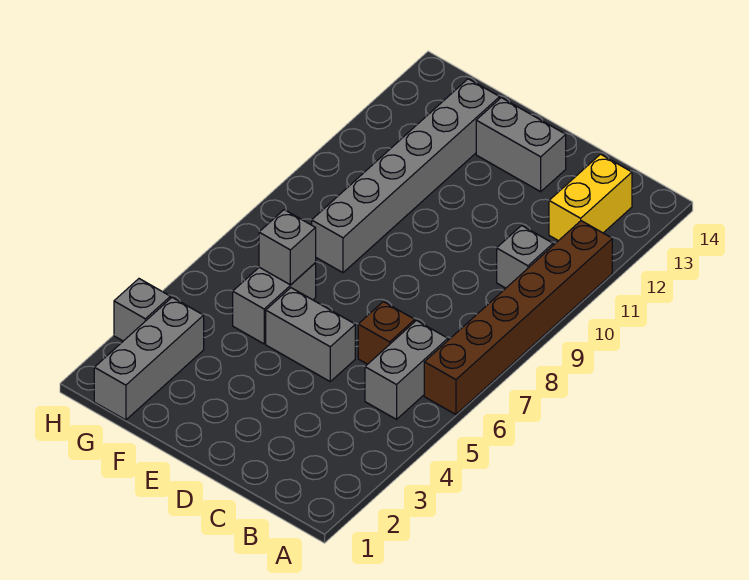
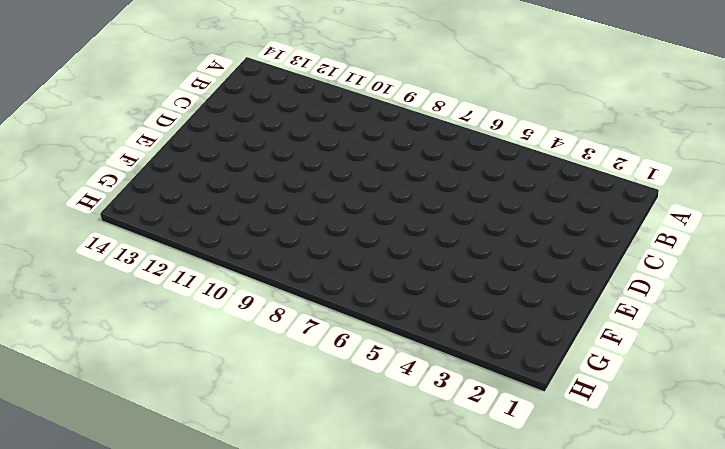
none -> brown brick A6:A11 level 1
none -> grey brick B5:B6 level 1
none -> grey brick B10 level 1

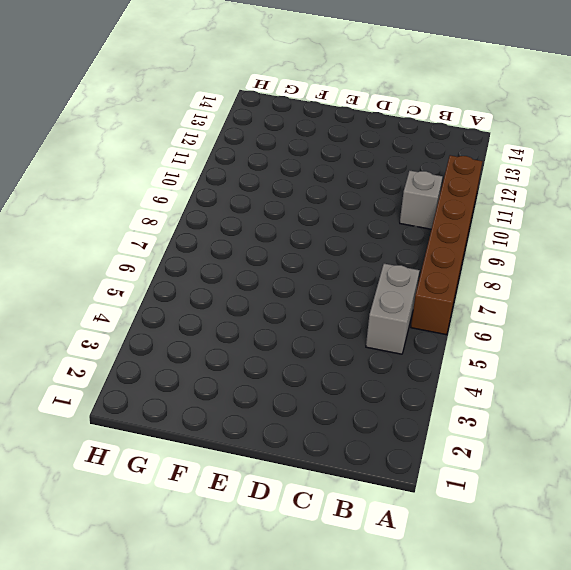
none -> yellow brick B12:B13 level 1
none -> brown brick C6 level 1
none -> grey brick D5:E5 level 1

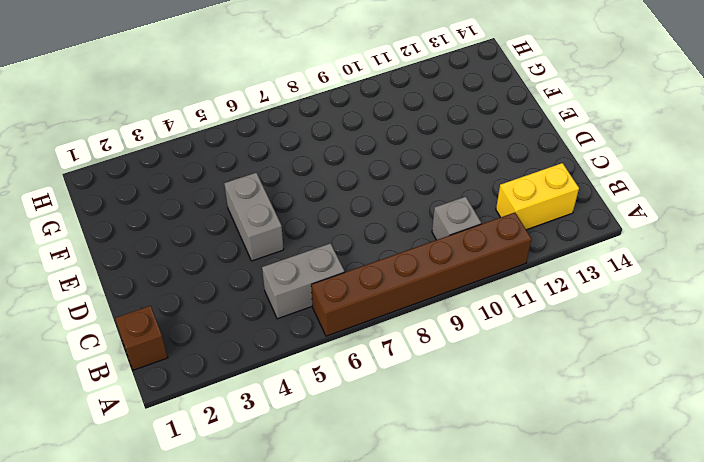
brown brick B1 level 1 -> brown brick C6 level 1
none -> grey brick D13:E13 level 1
none -> grey brick F5:F6 level 1
none -> grey brick F8:F13 level 1

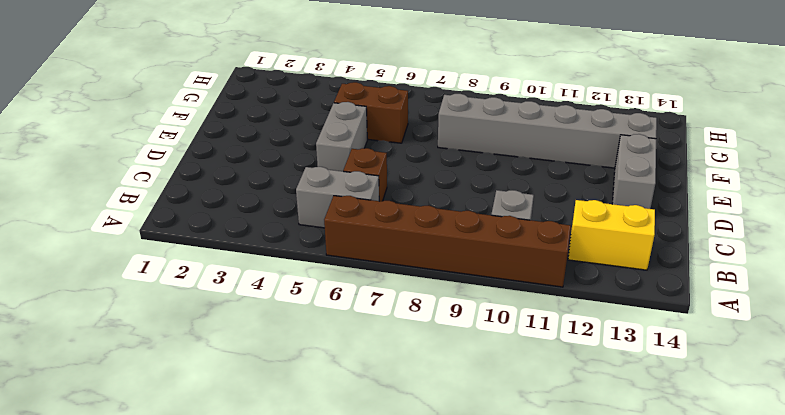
brown brick F5:F6 level 1 -> grey brick F5:F6 level 1
none -> grey brick G1:G3 level 1
none -> grey brick H3 level 1
none -> grey brick F6 level 2

